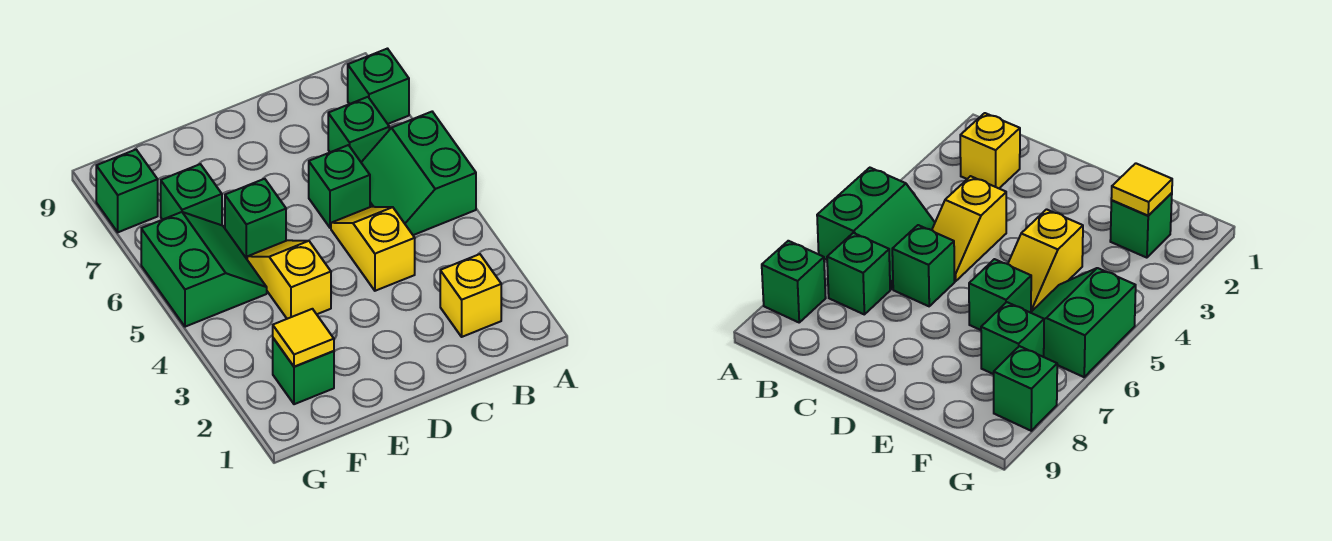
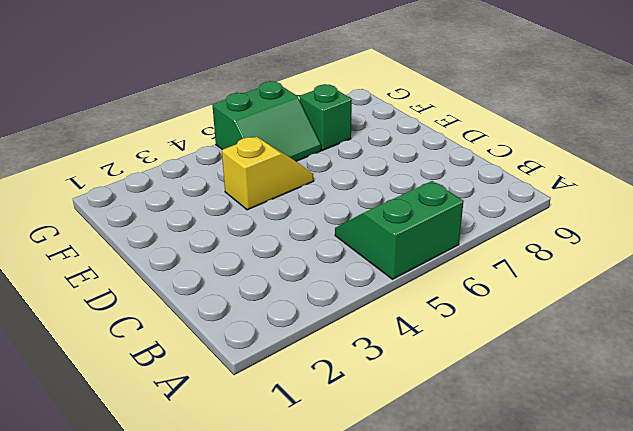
none -> green brick A8 level 1
none -> yellow brick B2 level 1
none -> green brick B7 level 1

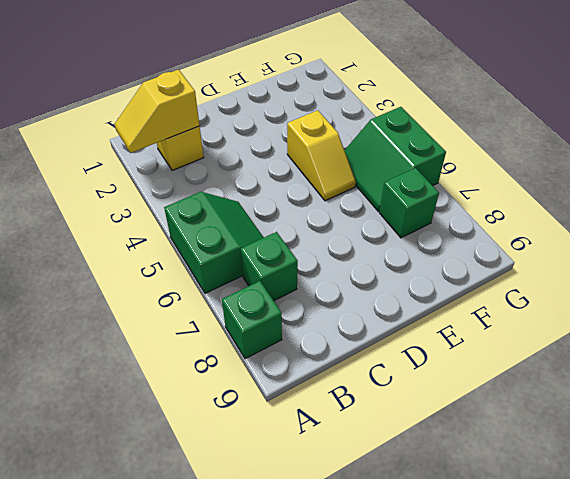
yellow slope A2:B2 level 2 top B -> yellow slope C4:C5 level 1 top 4
none -> green brick C6 level 1
none -> green brick E6 level 1
none -> green brick F2 level 1

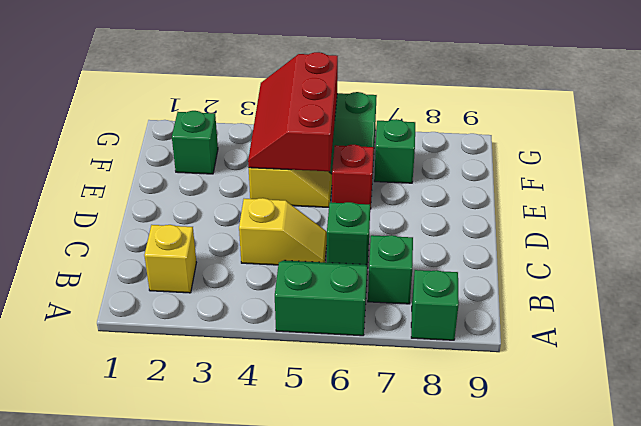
red slope E4:G5 level 2 top 5 -> none
red brick E6 level 1 -> green brick E6 level 1
none -> green brick G8 level 1
none -> yellow tile F2 level 2

